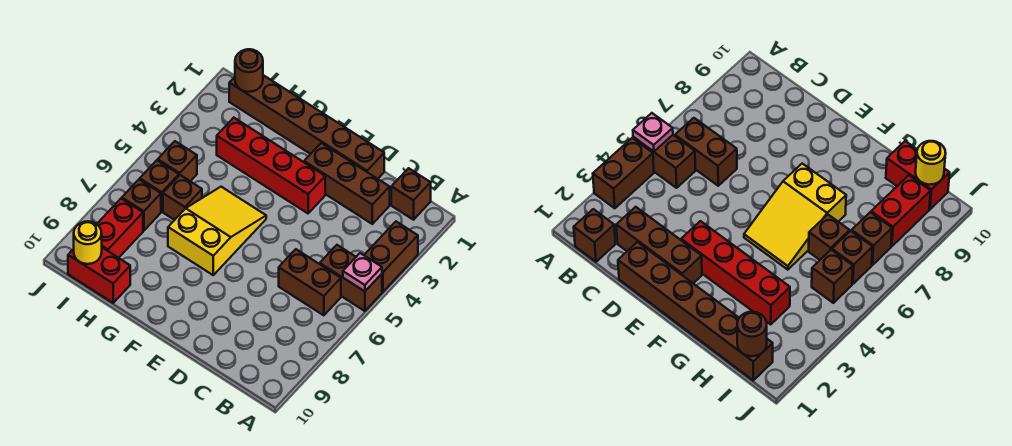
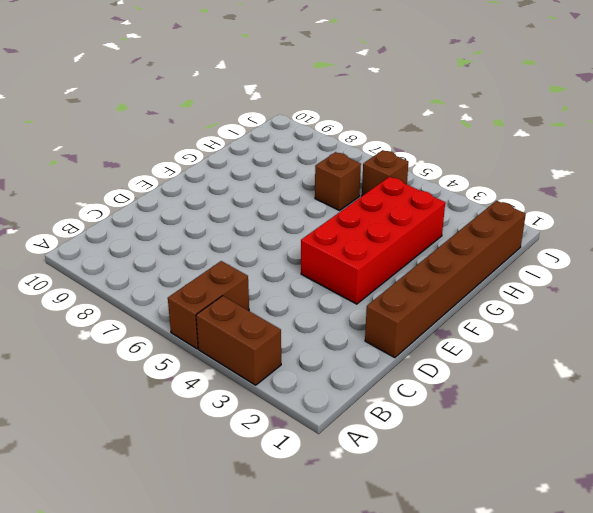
red brick E3:H4 level 1 -> red brick E3:H3 level 1
none -> brown brick B1 level 1
none -> brown brick B6:C6 level 1
none -> brown brick C2:E2 level 1

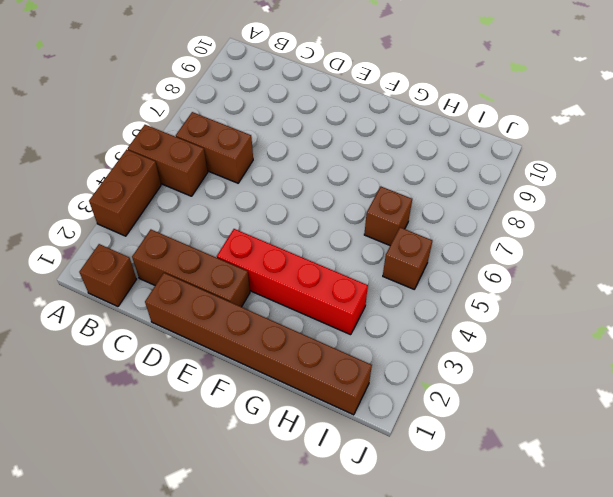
none -> yellow slope F5:G7 level 1 top 7
none -> red brick H10:I10 level 1
none -> brown brick I6 level 1

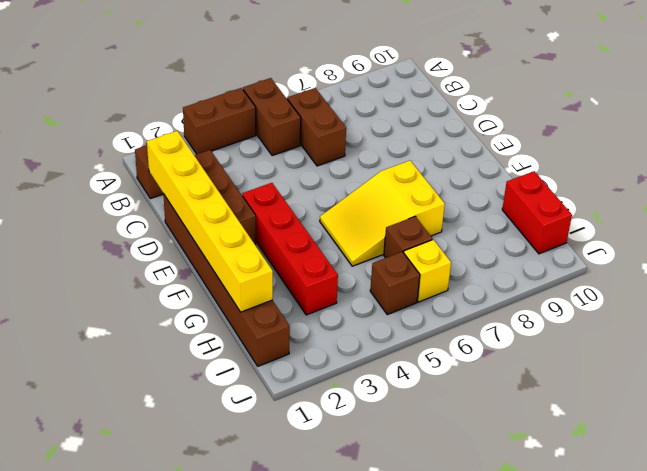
yellow brick C1:H1 level 2 -> none
yellow brick I6 level 1 -> brown brick I6 level 1
none -> brown brick I7 level 1
none -> red brick I8:I9 level 1
none -> pink plate A5 level 2

